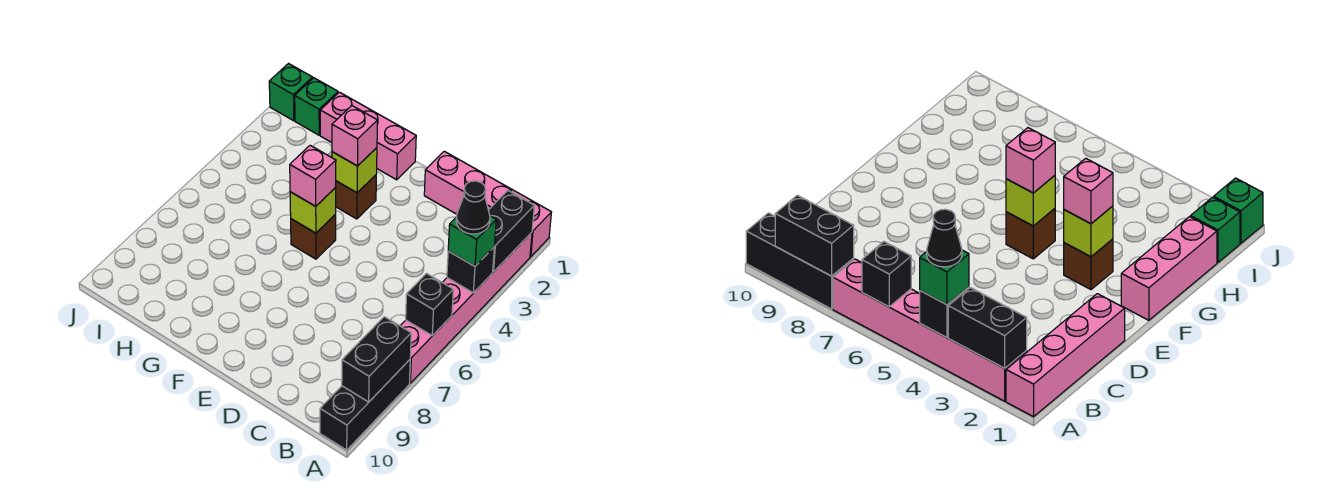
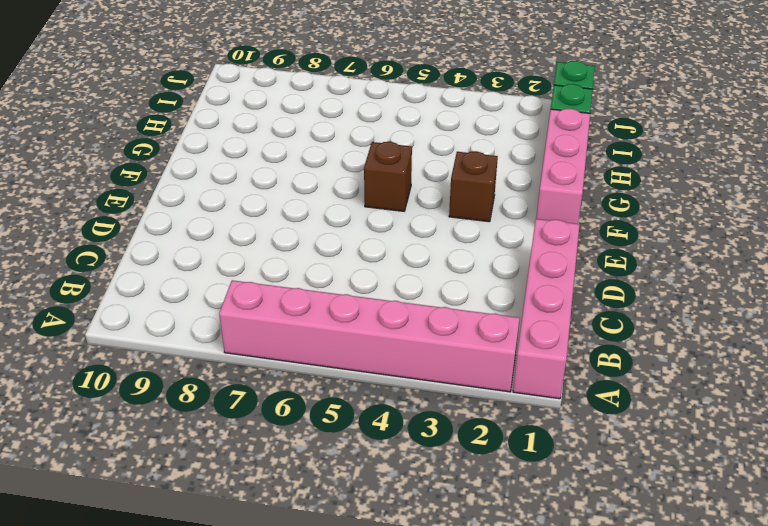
none -> black brick A8:A10 level 1
none -> black brick A2:A3 level 2
none -> black brick A4 level 2

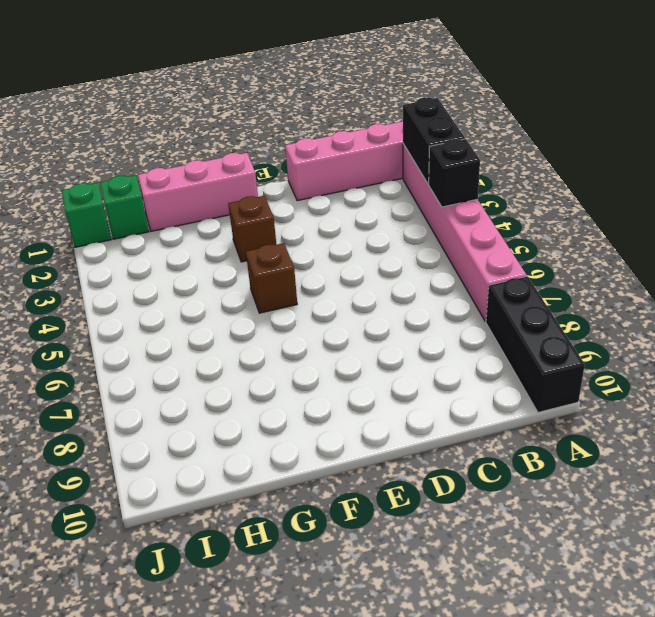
none -> black brick A6 level 2
none -> black brick A8:A9 level 2
none -> lime brick F3 level 2

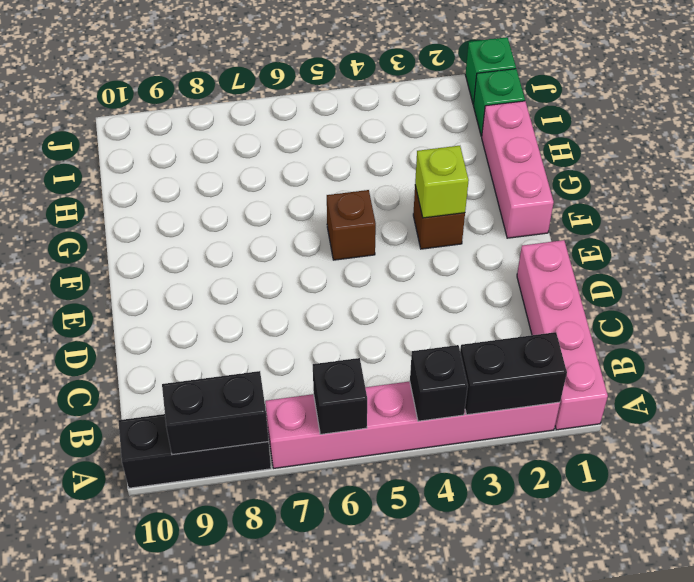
none -> lime brick F5 level 2
none -> green brick A4 level 3
none -> pink brick F3 level 3

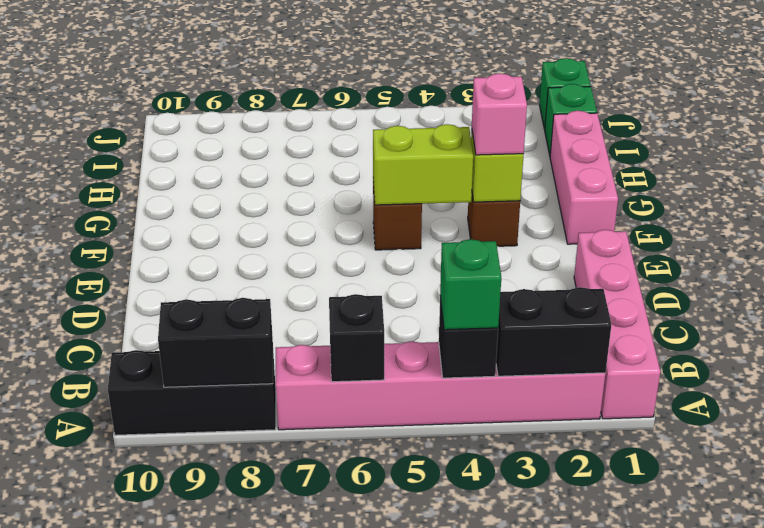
lime brick F4:F5 level 2 -> lime brick F5 level 2
none -> pink brick F5 level 3
none -> black cone A4 level 4

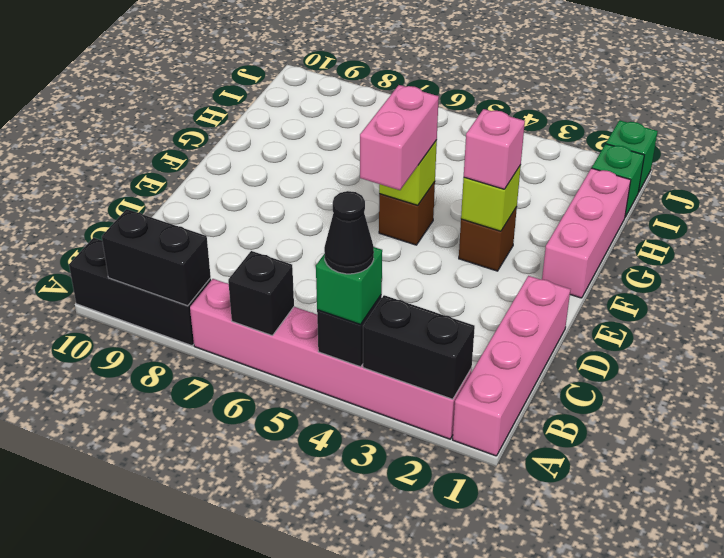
pink brick E5:F5 level 3 -> pink brick F5 level 3

